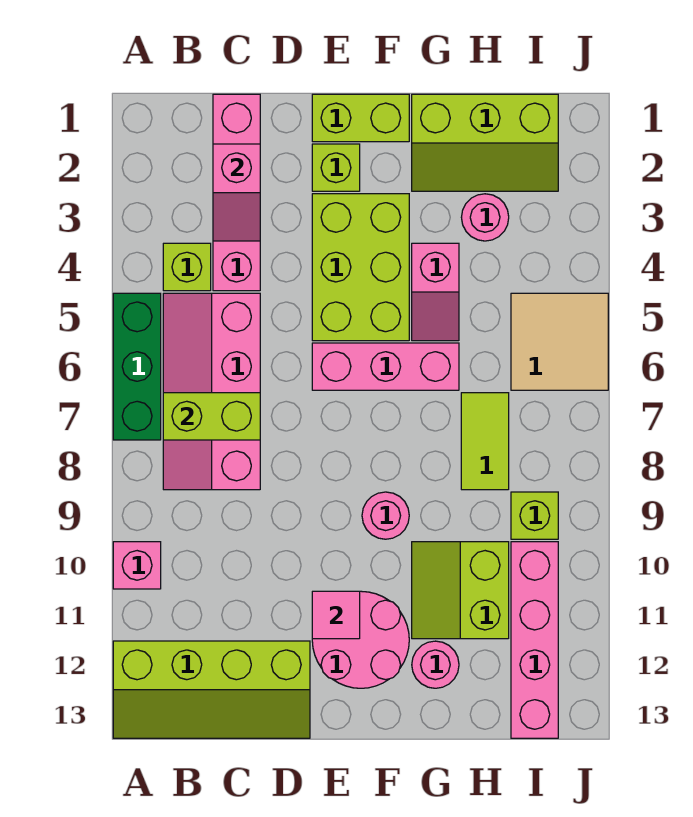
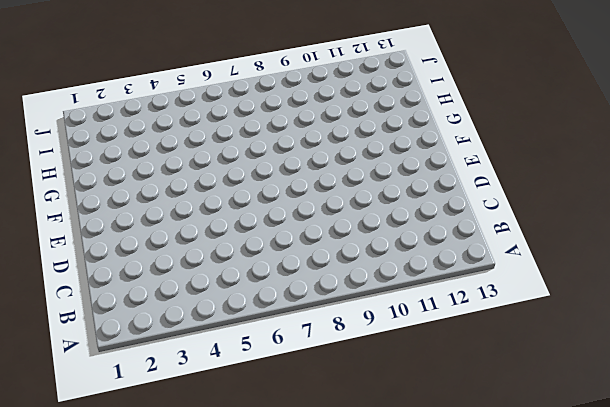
none -> green brick A5:A7 level 1
none -> pink brick A10 level 1
none -> lime slope A12:D13 level 1 top 12

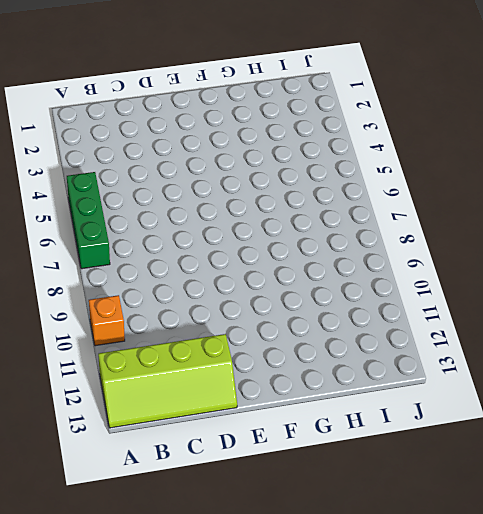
orange brick A10 level 1 -> pink brick A10 level 1
none -> lime brick B4 level 1
none -> pink slope B5:C8 level 1 top C
none -> pink brick C1:C4 level 1

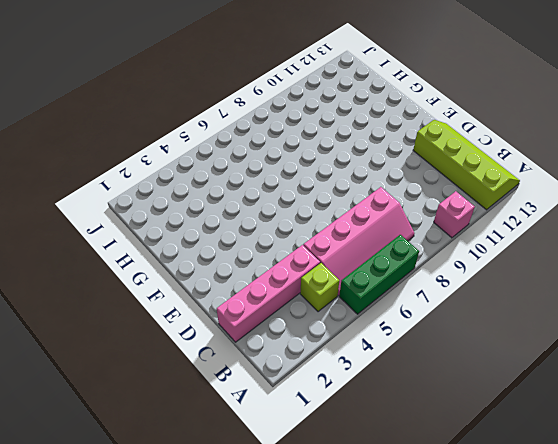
none -> lime brick E1:F1 level 1
none -> lime brick E2 level 1
none -> lime brick E3:F5 level 1

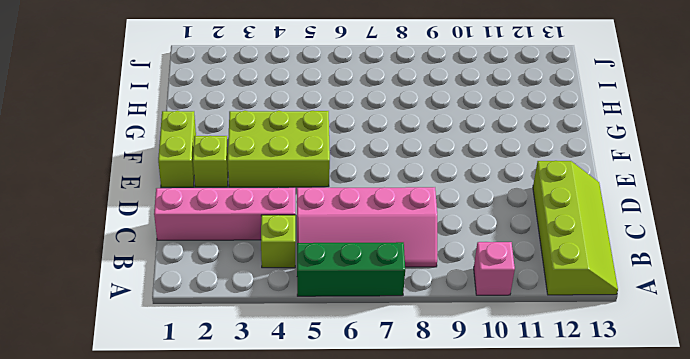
none -> pink brick E6:G6 level 1
none -> pink round brick E11:F12 level 1
none -> pink round brick F9 level 1

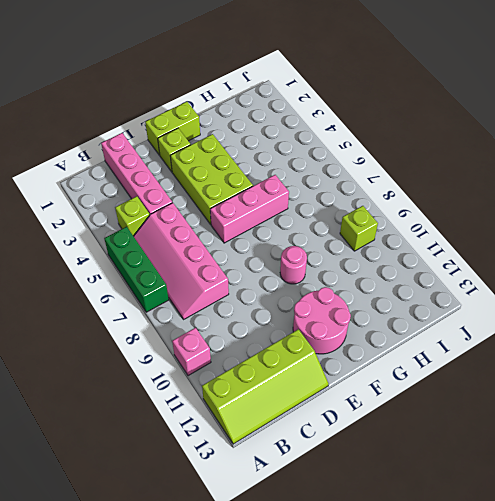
none -> lime slope G1:I2 level 1 top 1
none -> pink slope G4:G5 level 1 top 4
none -> lime slope G10:H11 level 1 top H

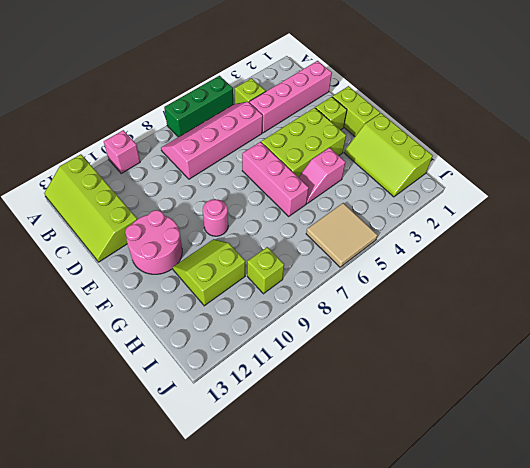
none -> pink round brick G12 level 1
none -> pink round brick H3 level 1
none -> lime tile H7:H8 level 1

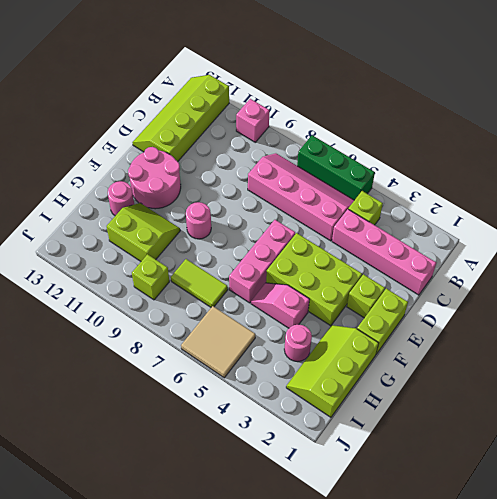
none -> pink brick I10:I13 level 1
none -> lime brick B7:C7 level 2
none -> pink slope C2:C3 level 2 top 2

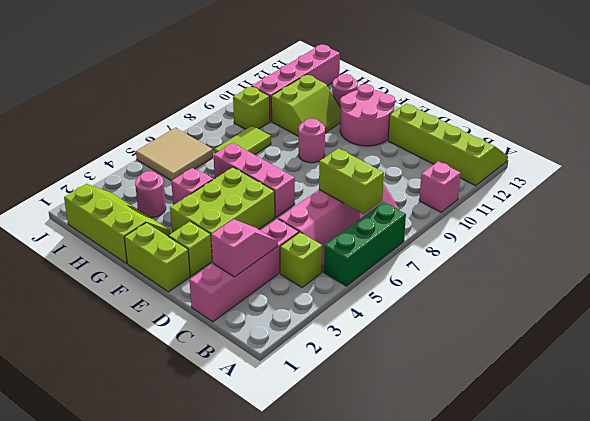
none -> pink tile E11 level 2

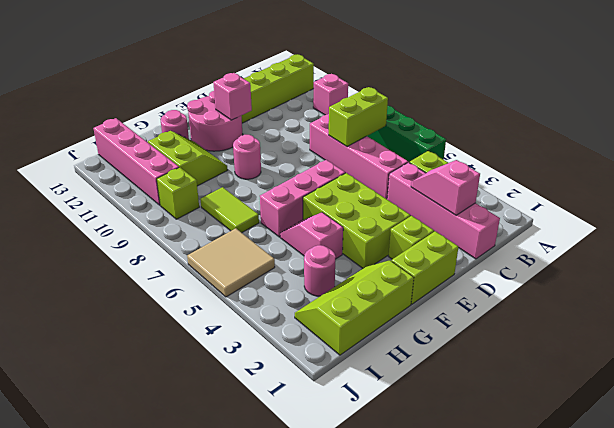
pink brick E11 level 2 -> pink tile E11 level 2

